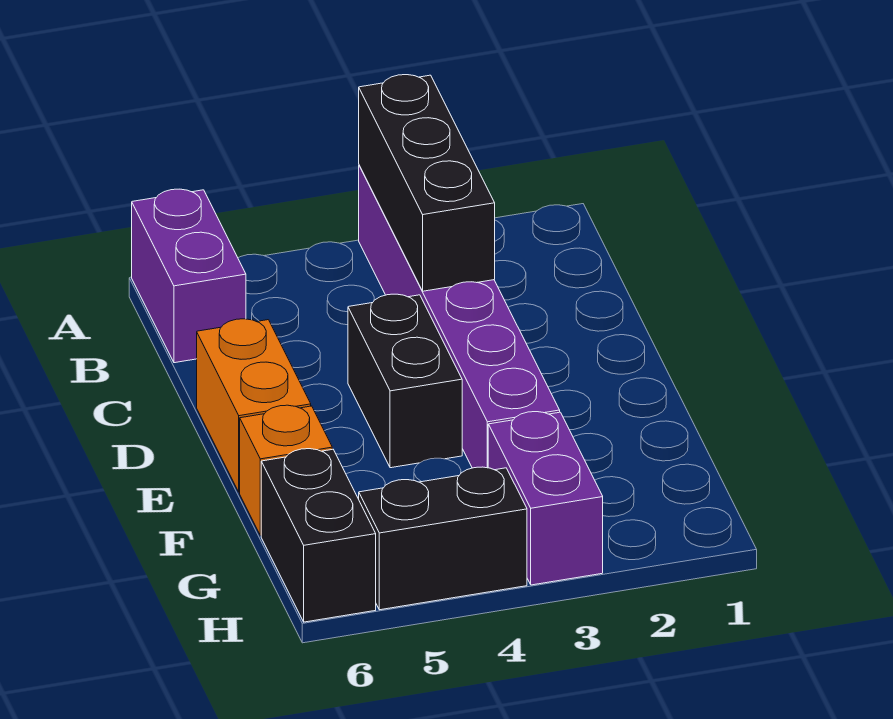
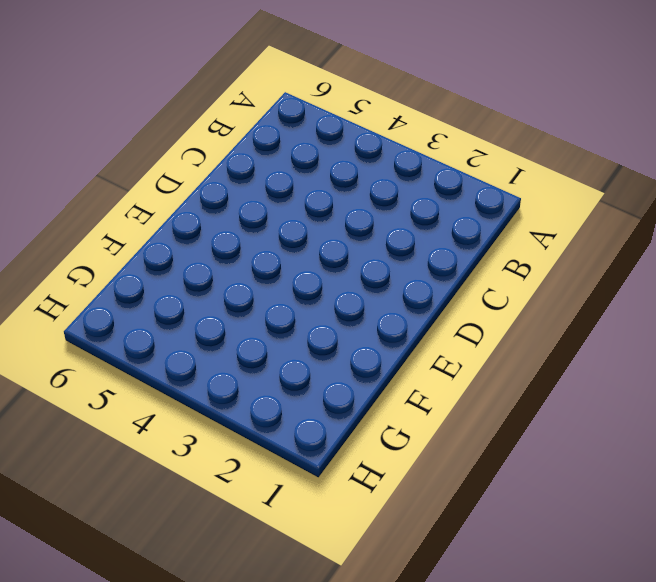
none -> purple brick A3:F3 level 1
none -> purple brick A6:B6 level 1

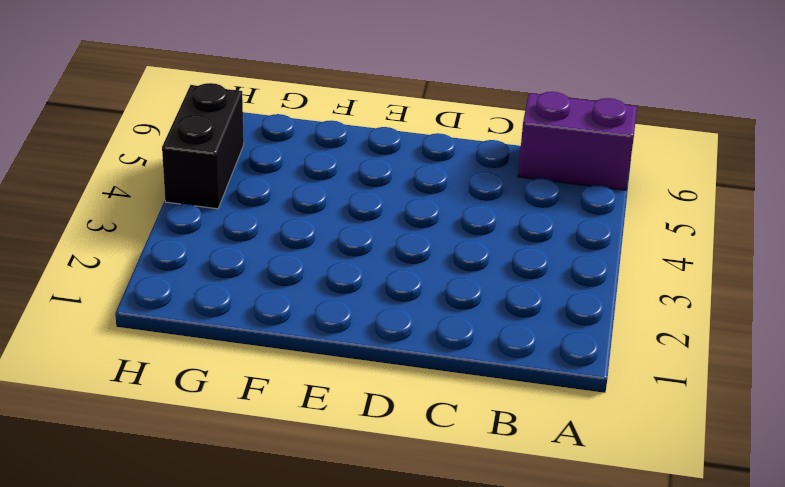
none -> purple brick A3:F3 level 1
none -> black brick D4:E4 level 1

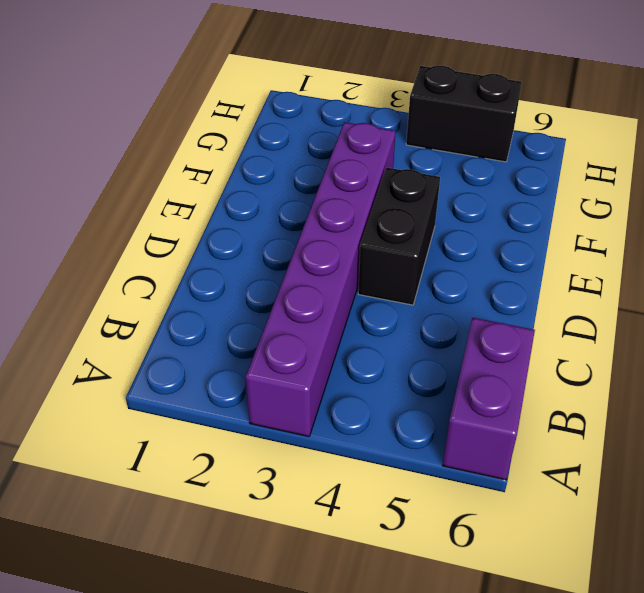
none -> orange brick D6:E6 level 1
none -> orange brick F6 level 1

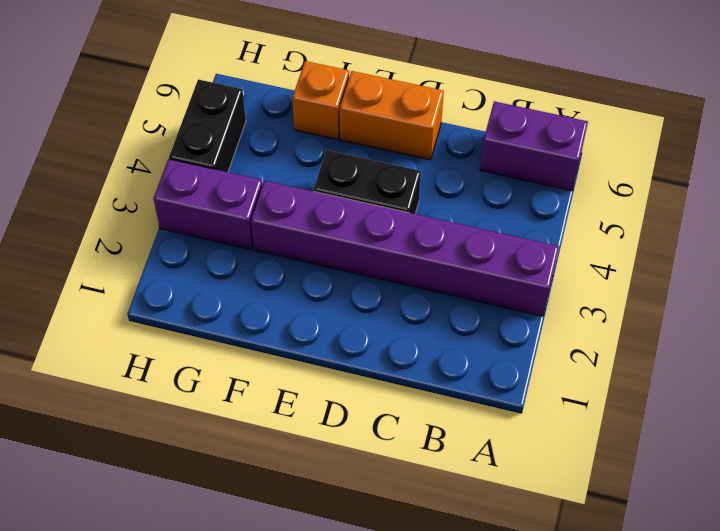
none -> black brick G6:H6 level 1
none -> black brick A3:C3 level 2

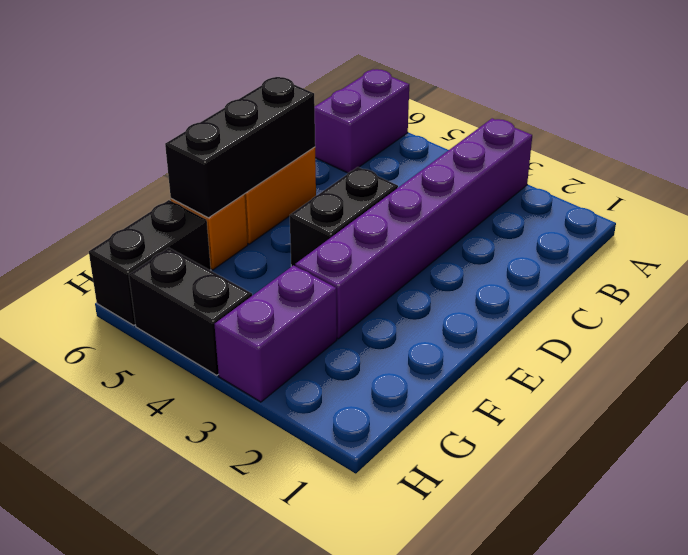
black brick D6:F6 level 2 -> black brick A3:C3 level 2

